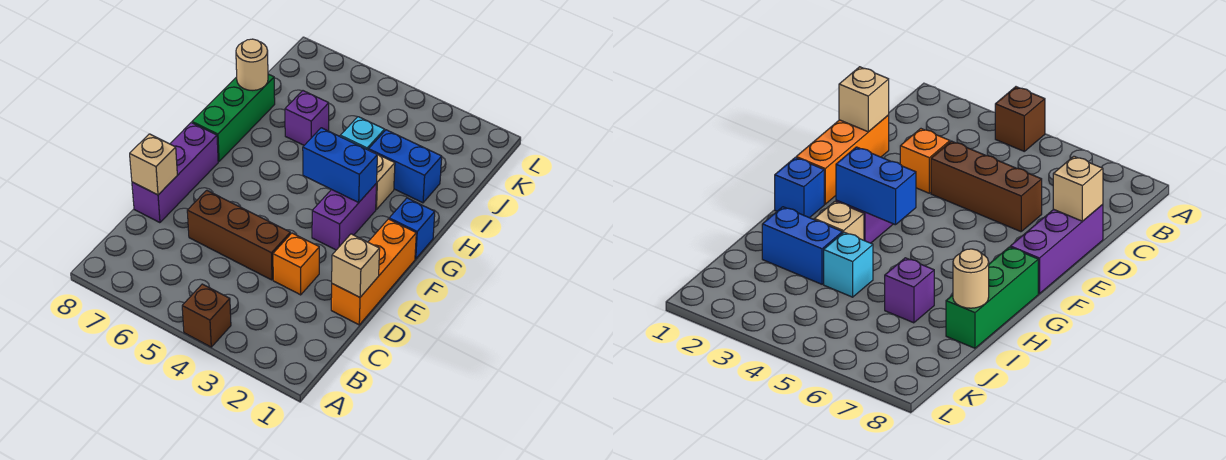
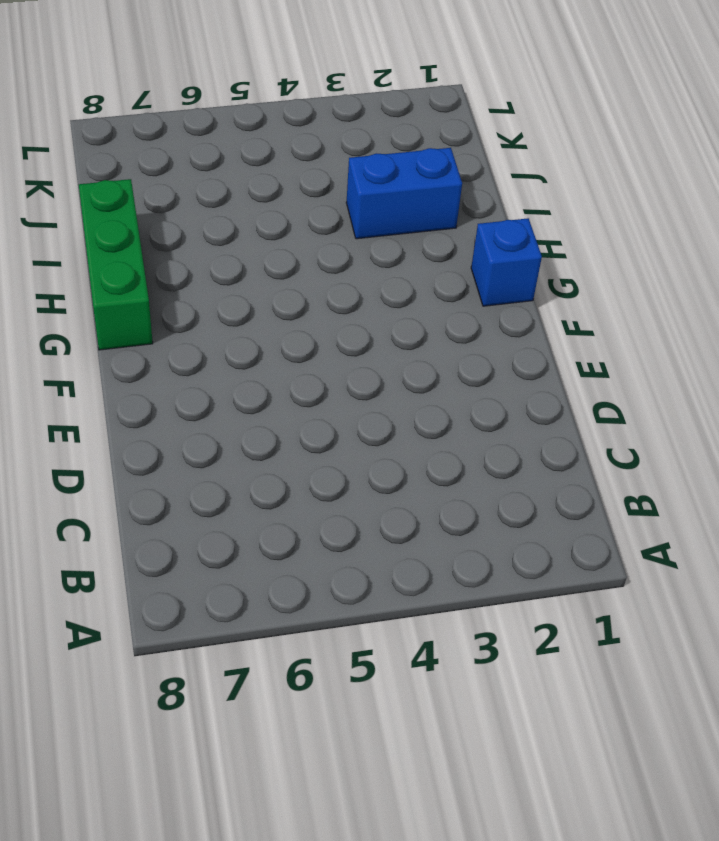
none -> brown brick A4 level 1
none -> orange brick D1:F1 level 1
none -> orange brick D3 level 1

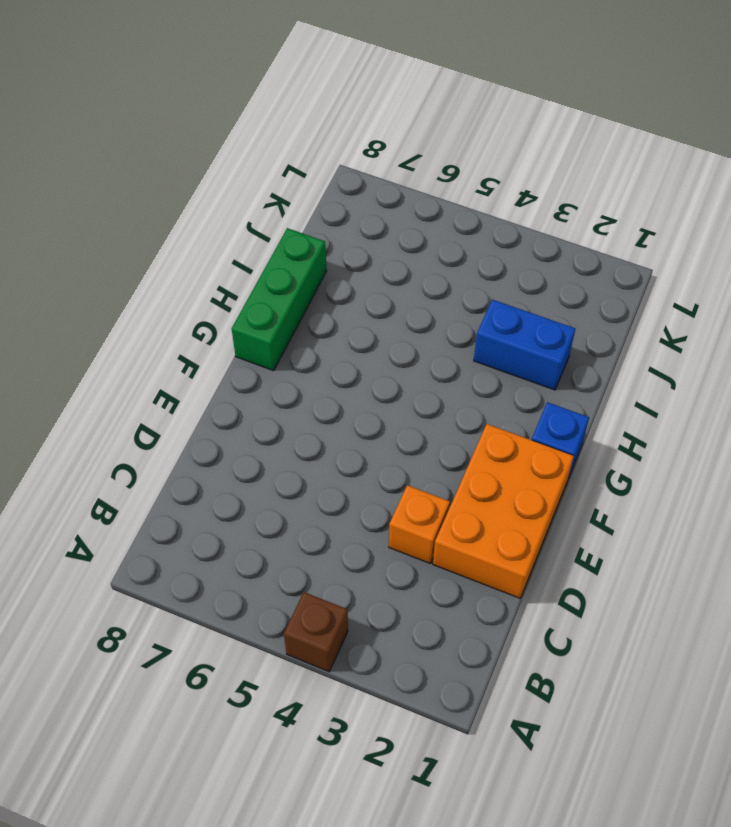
orange brick D1:F2 level 1 -> orange brick D1:F1 level 1
none -> brown brick D4:D6 level 1
none -> purple brick D8:F8 level 1
none -> purple brick F3:G3 level 1

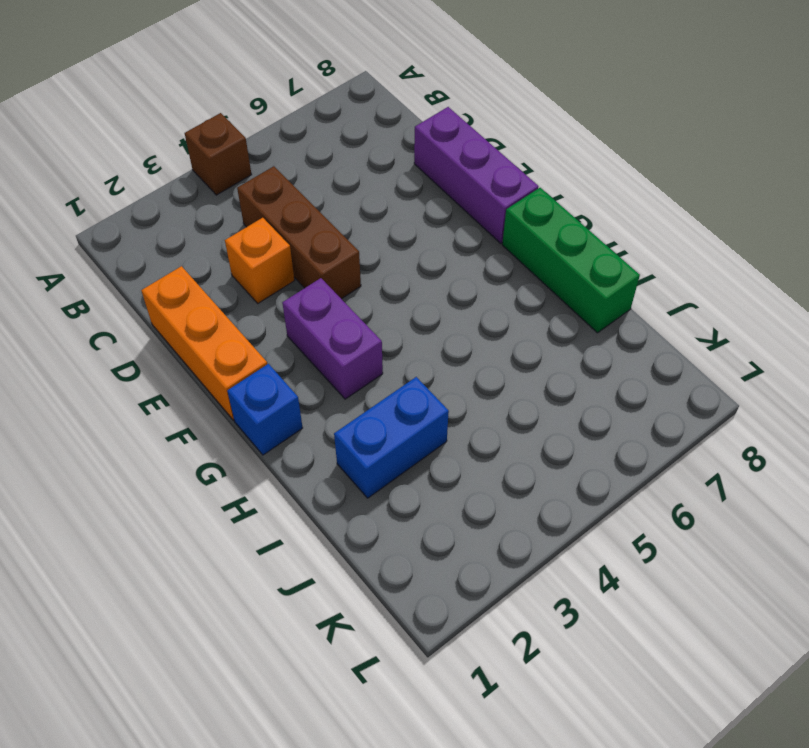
brown brick C4:E4 level 1 -> brown brick D4:D6 level 1
none -> tan brick H3 level 1
none -> cyan brick I4 level 1
none -> purple brick I6 level 1

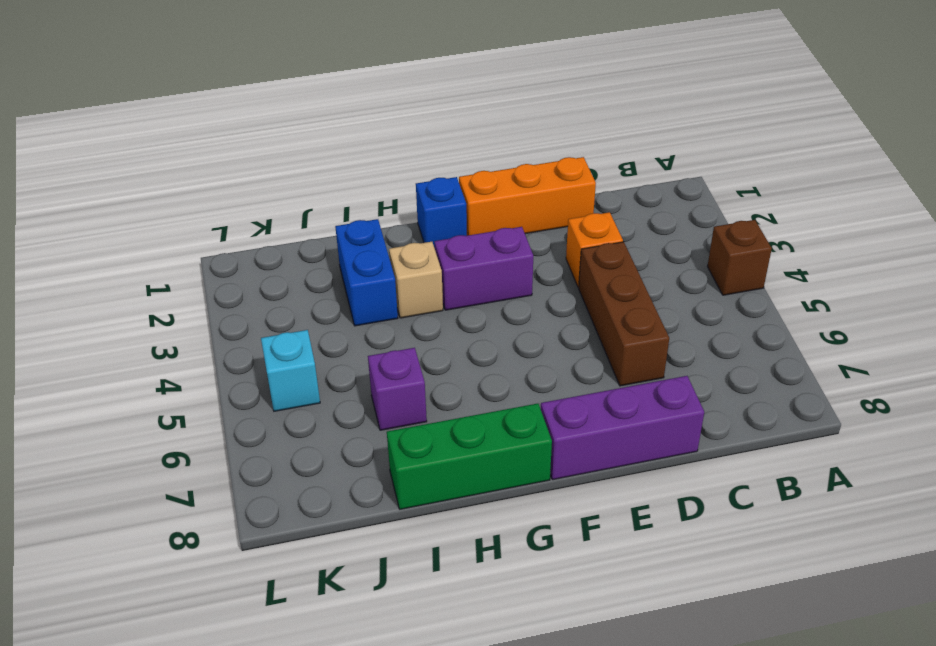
cyan brick K5 level 1 -> cyan brick I4 level 1
none -> tan brick D1 level 2
none -> tan brick D8 level 2
none -> blue brick G3:G4 level 2

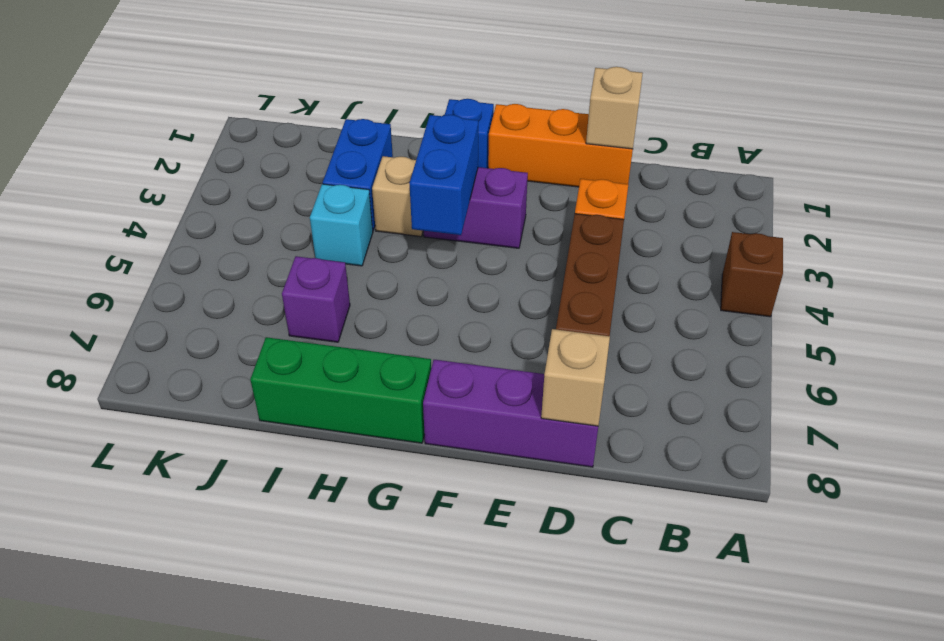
none -> tan round brick I8 level 2

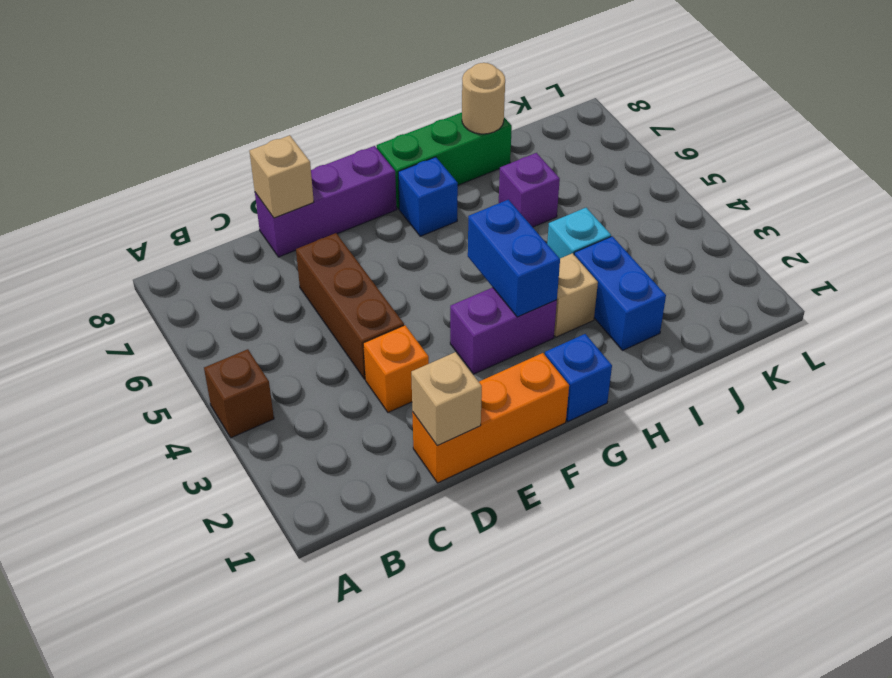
blue brick G7 level 1 -> none

